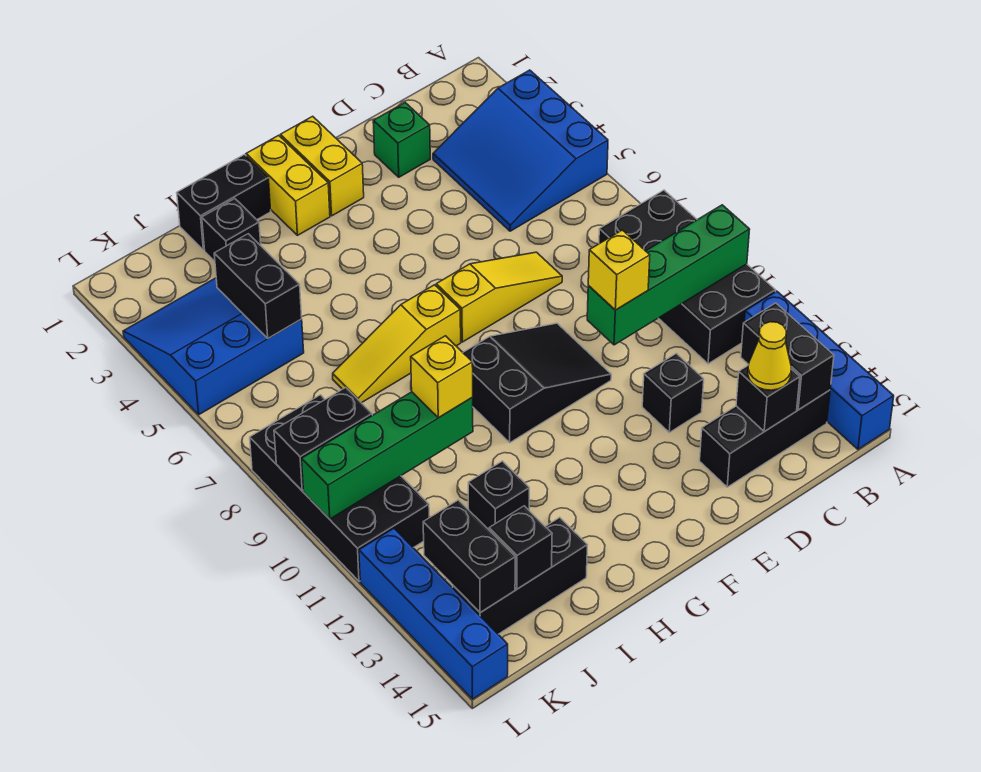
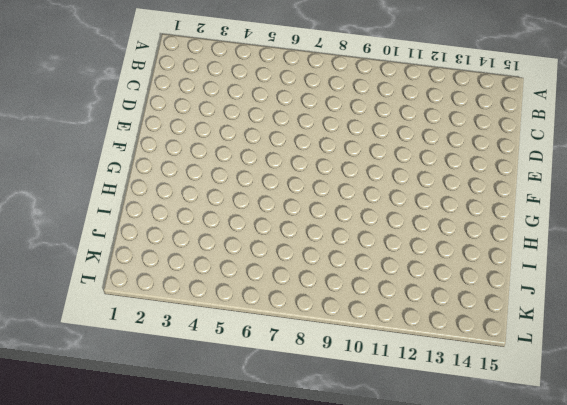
none -> blue slope A3:C5 level 1 top A
none -> black brick A8:B11 level 1
none -> blue brick A12:A15 level 1

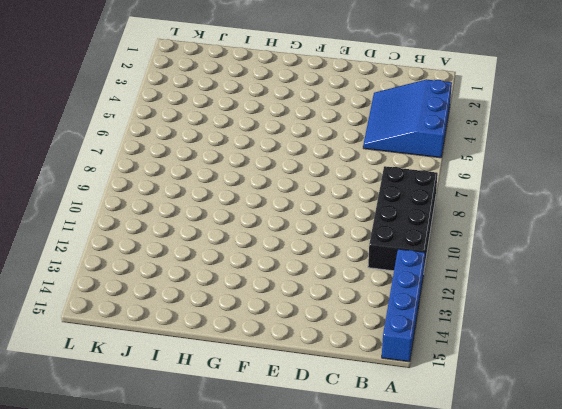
none -> black brick B14:D14 level 1
none -> green brick D2 level 1
none -> yellow slope D7:F7 level 1 top F

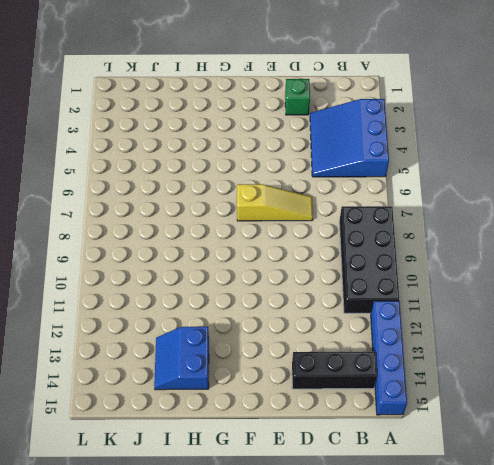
blue slope H13:I14 level 1 top H -> black brick I14:K14 level 1
none -> black brick D12 level 1
none -> black slope E9:G10 level 1 top G
none -> yellow brick F1:F2 level 1

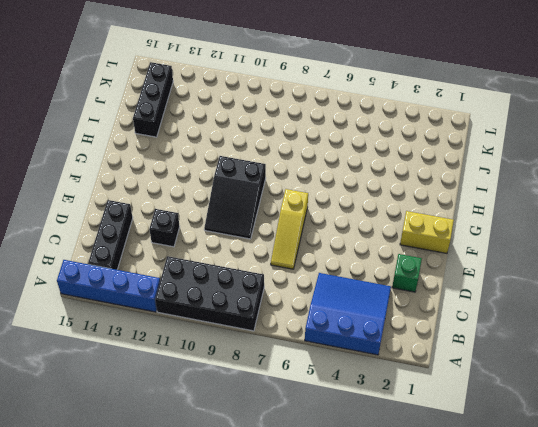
none -> yellow brick G1:G2 level 1
none -> yellow slope G7:I7 level 1 top G
none -> black brick H1:I1 level 1

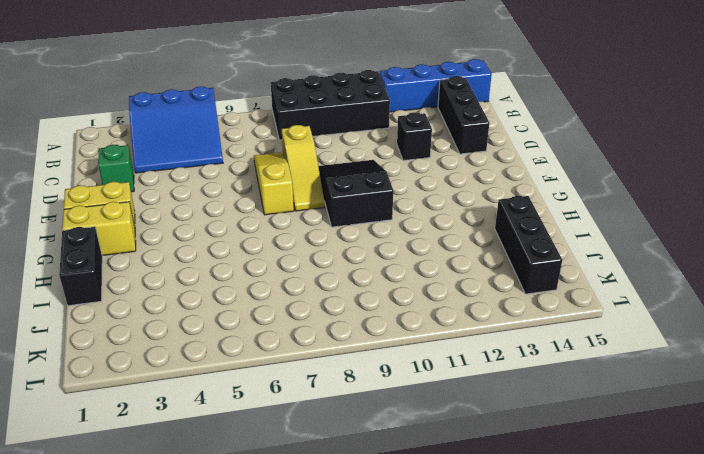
yellow slope D8:F8 level 1 top D -> yellow slope G7:I7 level 1 top G
none -> black brick I2 level 1
none -> black brick I12 level 1
none -> blue slope J3:L5 level 1 top 5

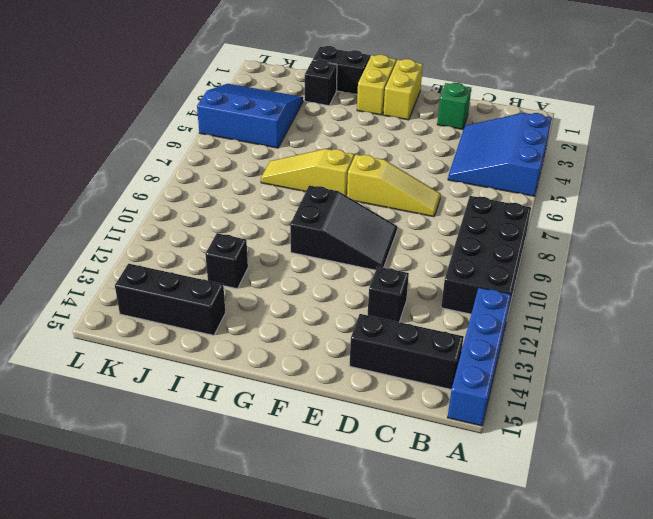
none -> black brick K8:L11 level 1
none -> blue brick L12:L15 level 1
none -> green brick A10:D10 level 2

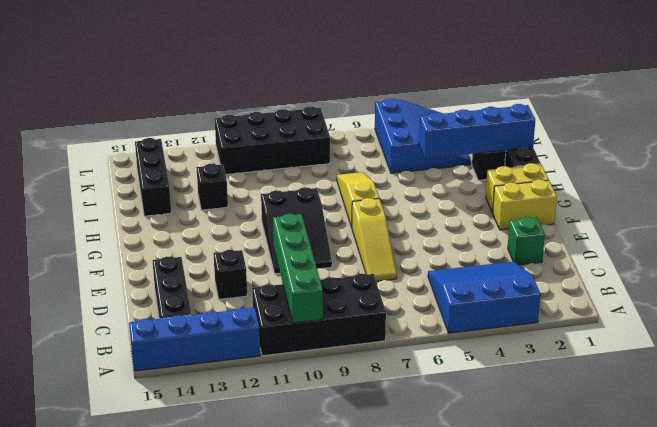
blue brick I1:I4 level 2 -> blue brick L12:L15 level 1
none -> black brick B13:B14 level 2
none -> black brick C14 level 2
none -> green brick I10:L10 level 2

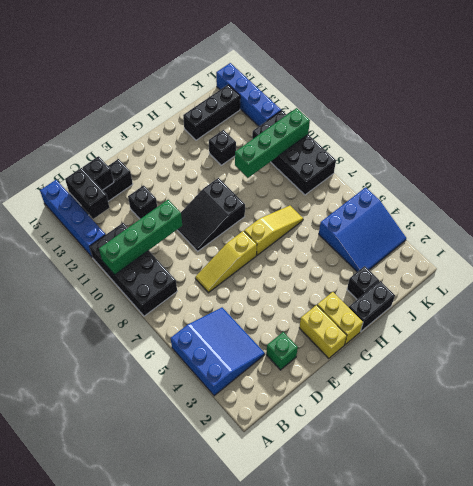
none -> black brick J4:J5 level 2
none -> black brick J14 level 2
none -> black brick K9:L9 level 2

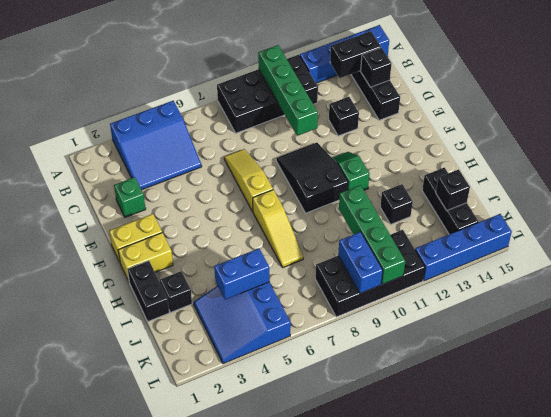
green slope F11:G11 level 1 top G -> none
blue brick J4:J5 level 2 -> black brick J4:J5 level 2
blue brick K9:L9 level 2 -> black brick K9:L9 level 2
none -> black brick K13:K14 level 2
none -> yellow cone C14 level 3
none -> yellow brick D10 level 3

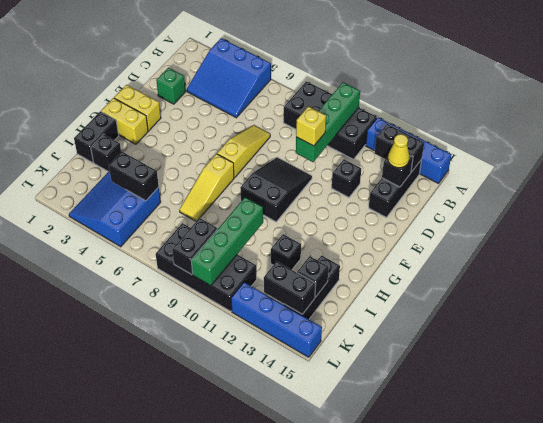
none -> yellow brick I10 level 3

